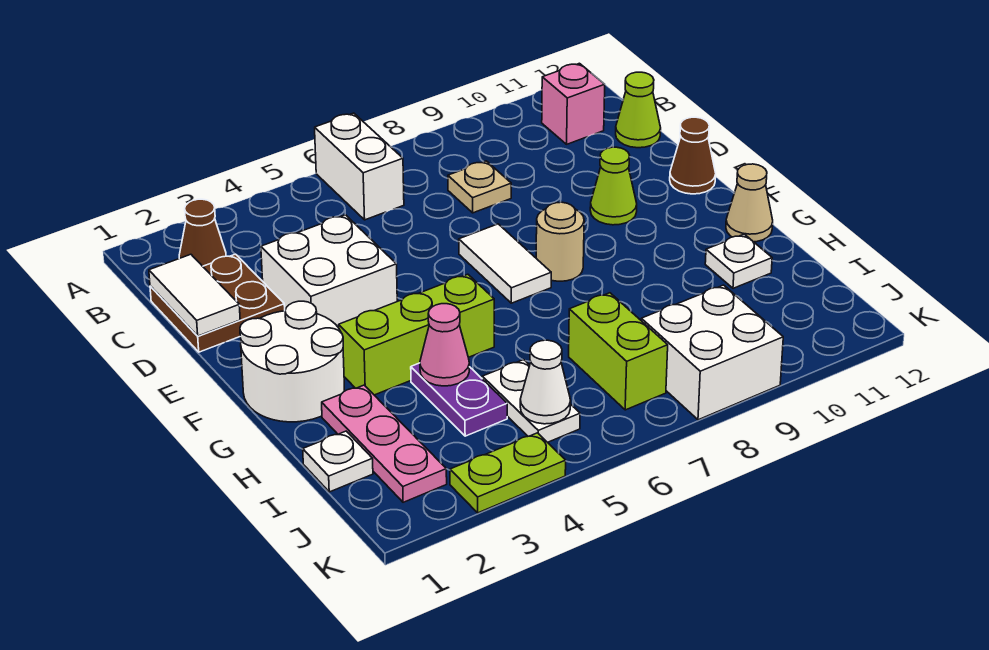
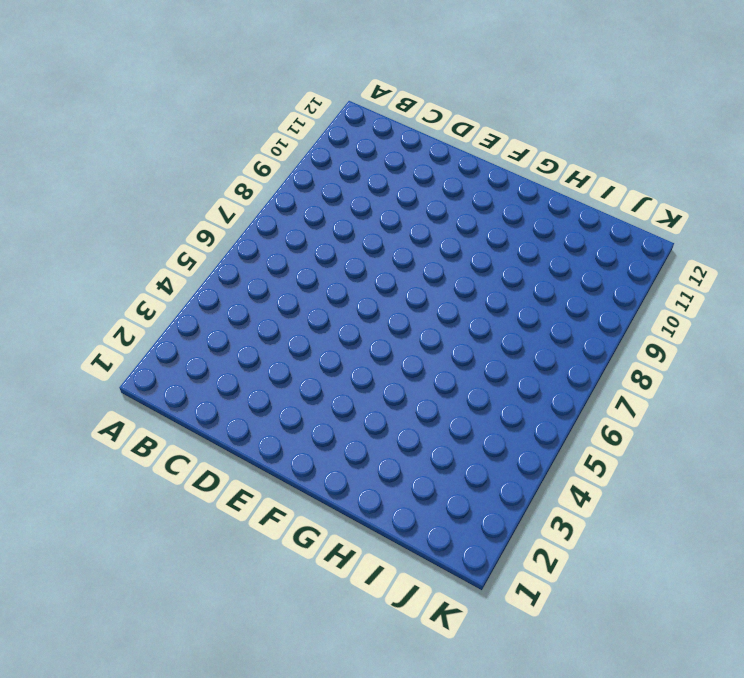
none -> white brick A6:B6 level 1
none -> brown cone B2 level 1
none -> pink brick B11 level 1

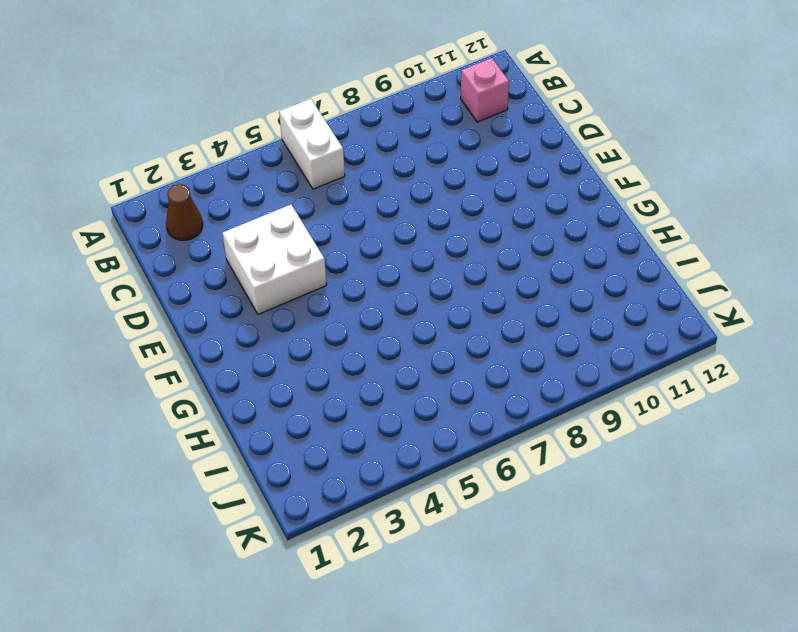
none -> brown plate C1:D2 level 1
none -> tan plate C8 level 1
none -> lime cone C12 level 1

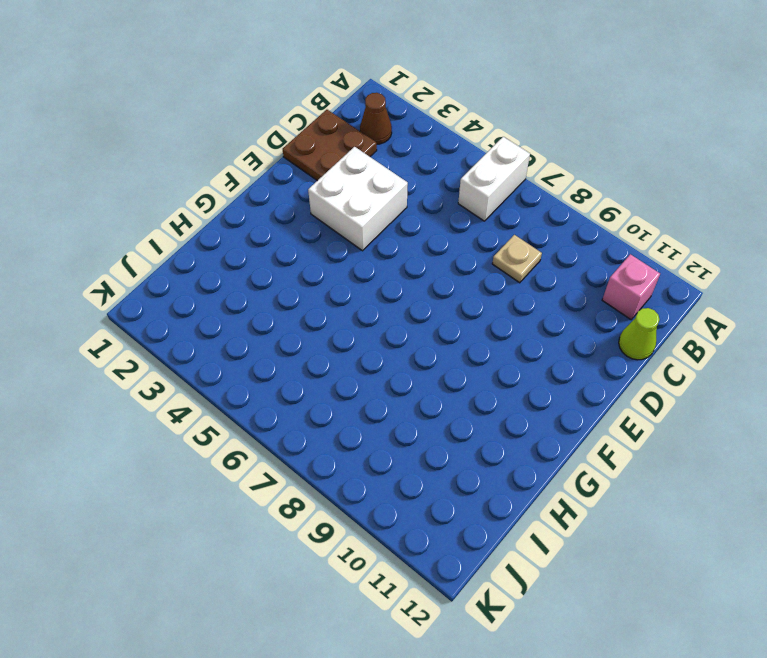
none -> white tile E7:F7 level 1
none -> lime cone E10 level 1
none -> brown cone E12 level 1

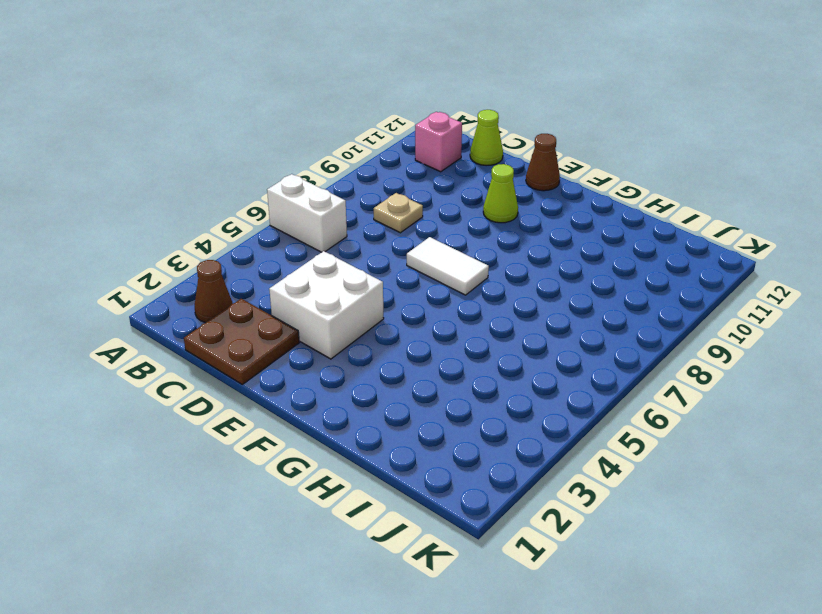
none -> white round brick F1:G2 level 1
none -> tan round brick F8 level 1
none -> lime brick G3:G5 level 1

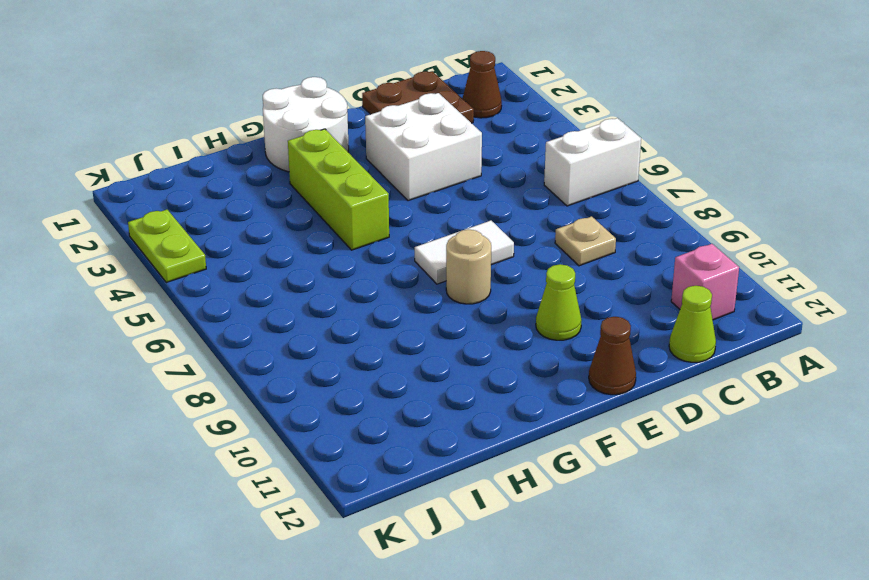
none -> tan cone G12 level 1
none -> pink plate H2:J2 level 1
none -> purple plate H4:I4 level 1

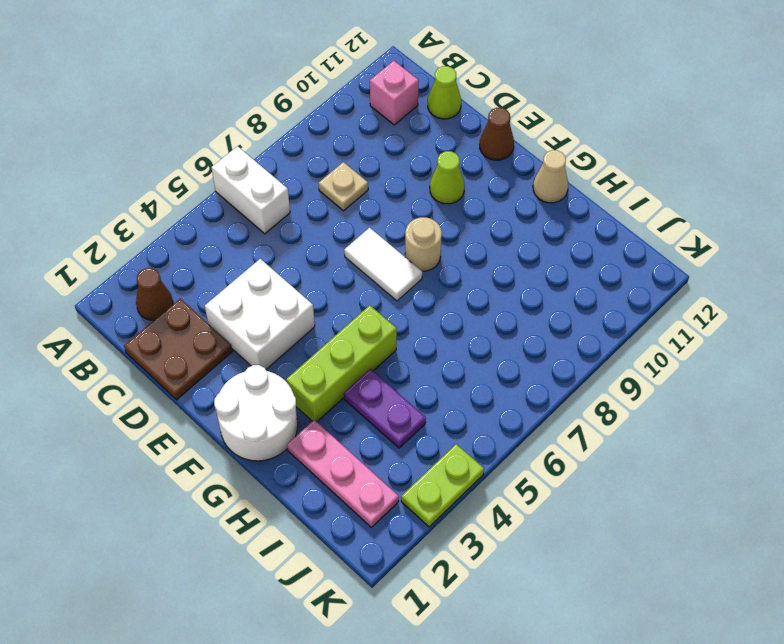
none -> white plate H11 level 1
none -> white plate I1 level 1
none -> white plate I5:J5 level 1

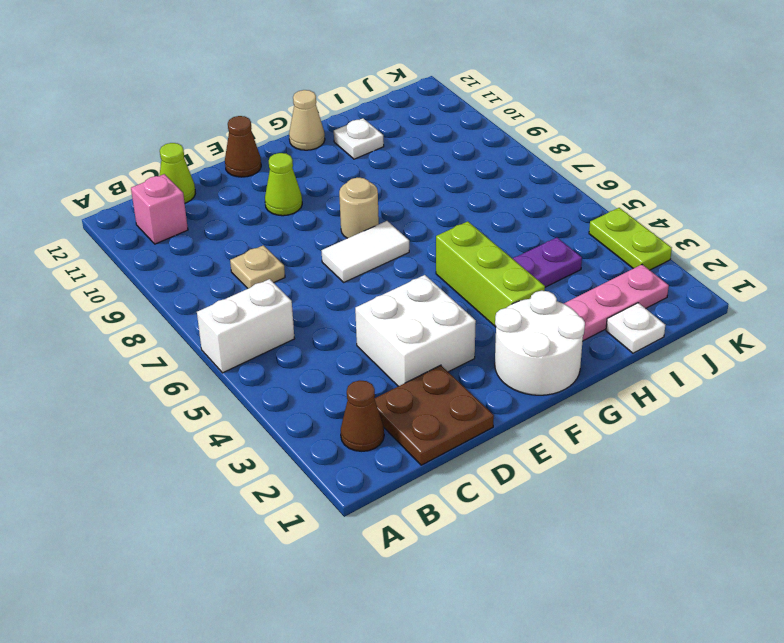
none -> white plate I5:J5 level 1
none -> lime brick I7:J7 level 1
none -> white brick J8:K9 level 1

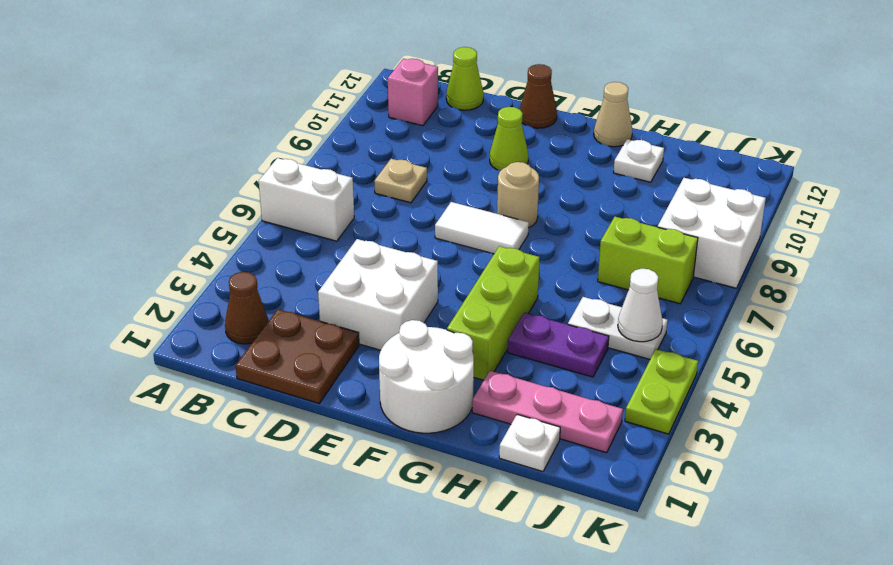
none -> white tile C1:D1 level 2
none -> pink cone H4 level 2

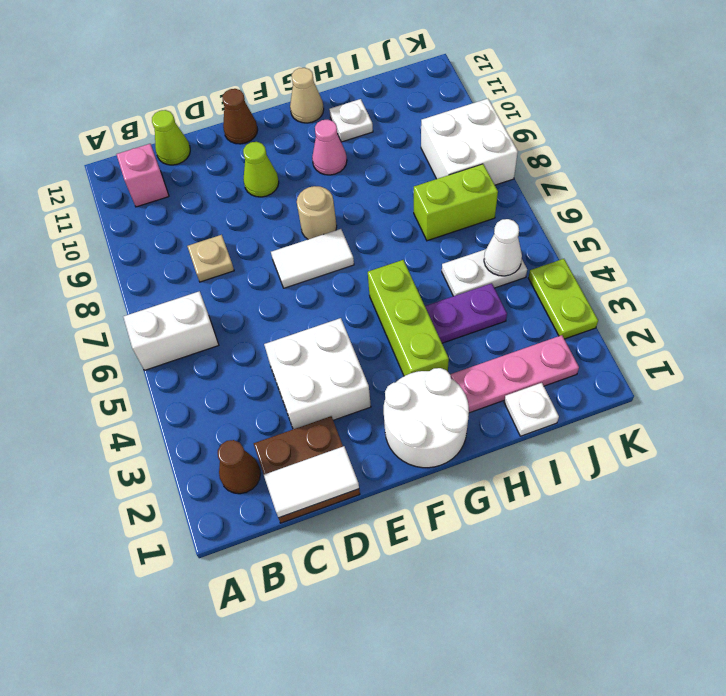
pink cone G10 level 1 -> pink cone H4 level 2

